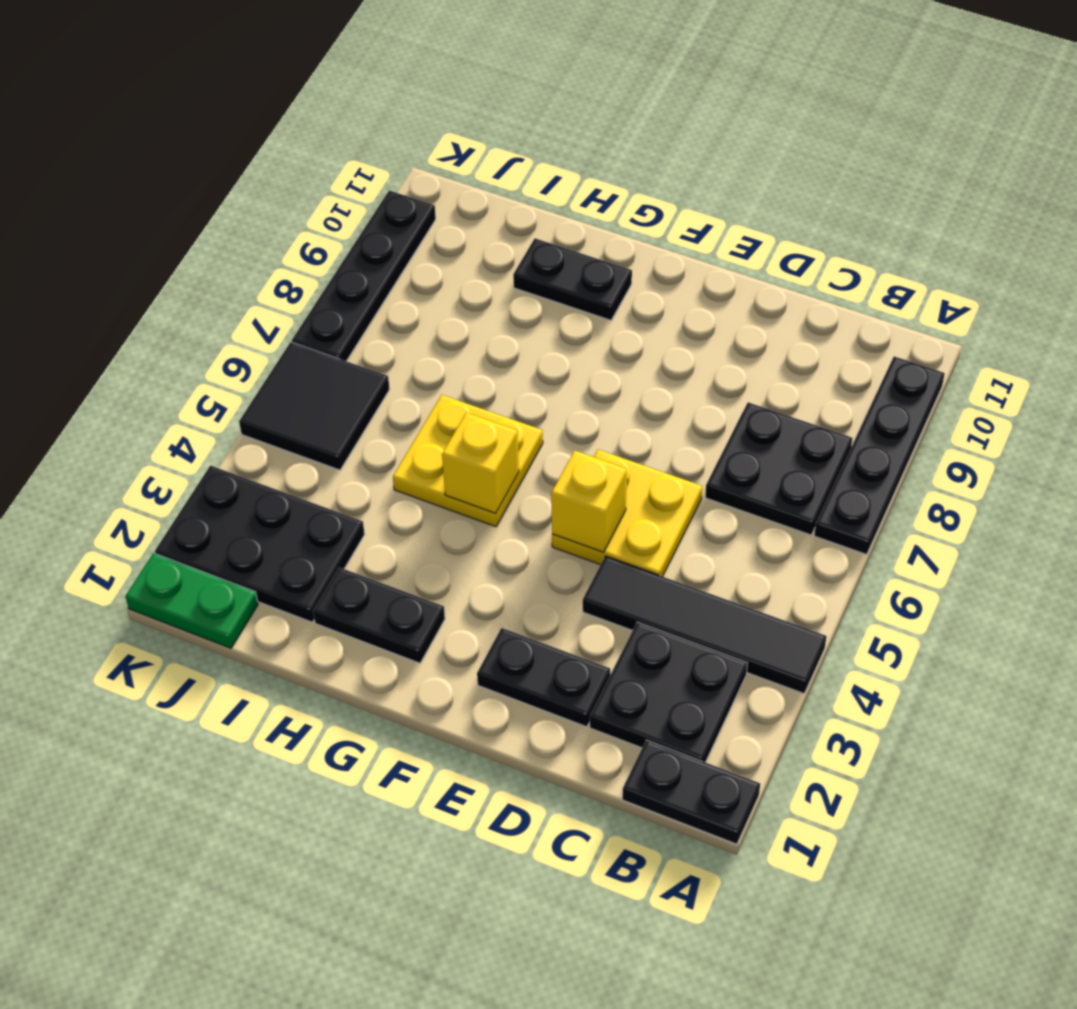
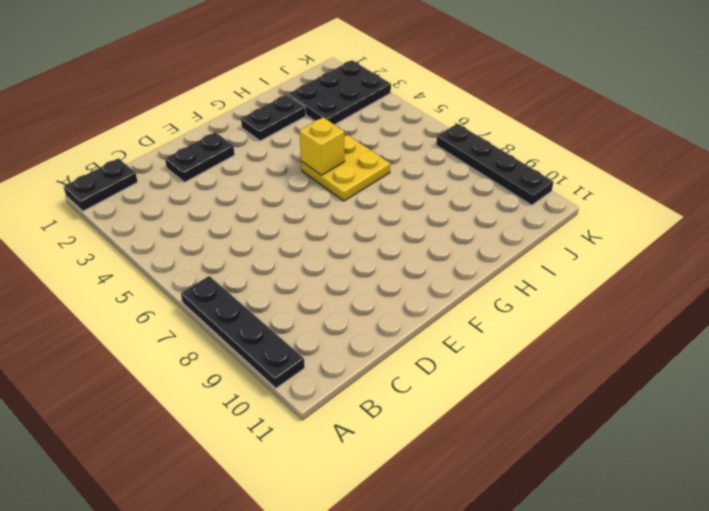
none -> black tile A4:D4 level 1
none -> black plate B2:C3 level 1
none -> black plate B7:C8 level 1

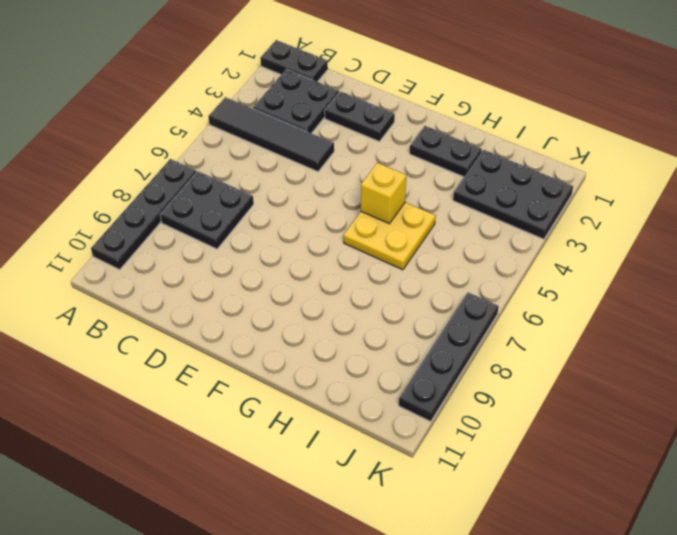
none -> yellow plate D5:E6 level 1
none -> black plate G10:H10 level 1
none -> green plate J1:K1 level 1

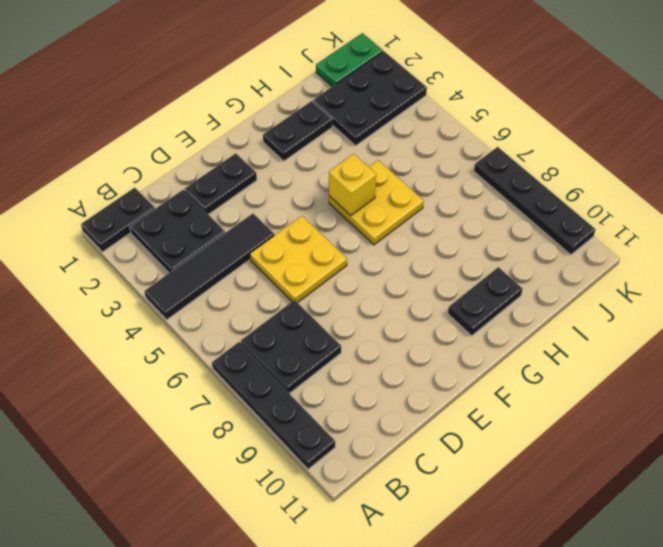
none -> black tile J5:K6 level 1
none -> yellow brick E5 level 2

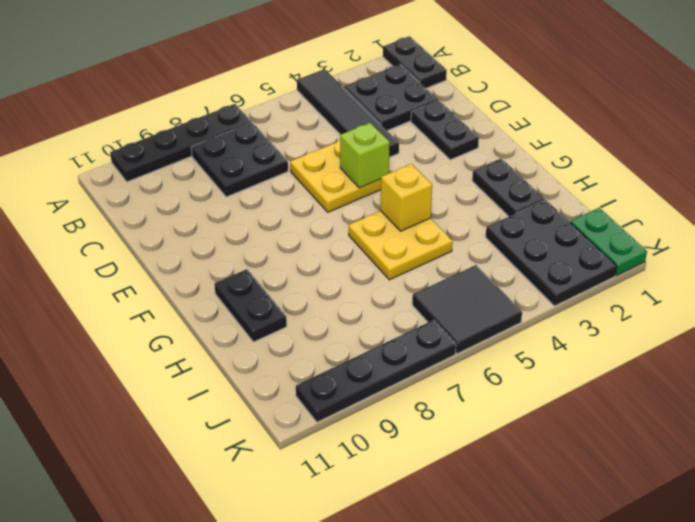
lime brick E5 level 2 -> yellow brick E5 level 2

